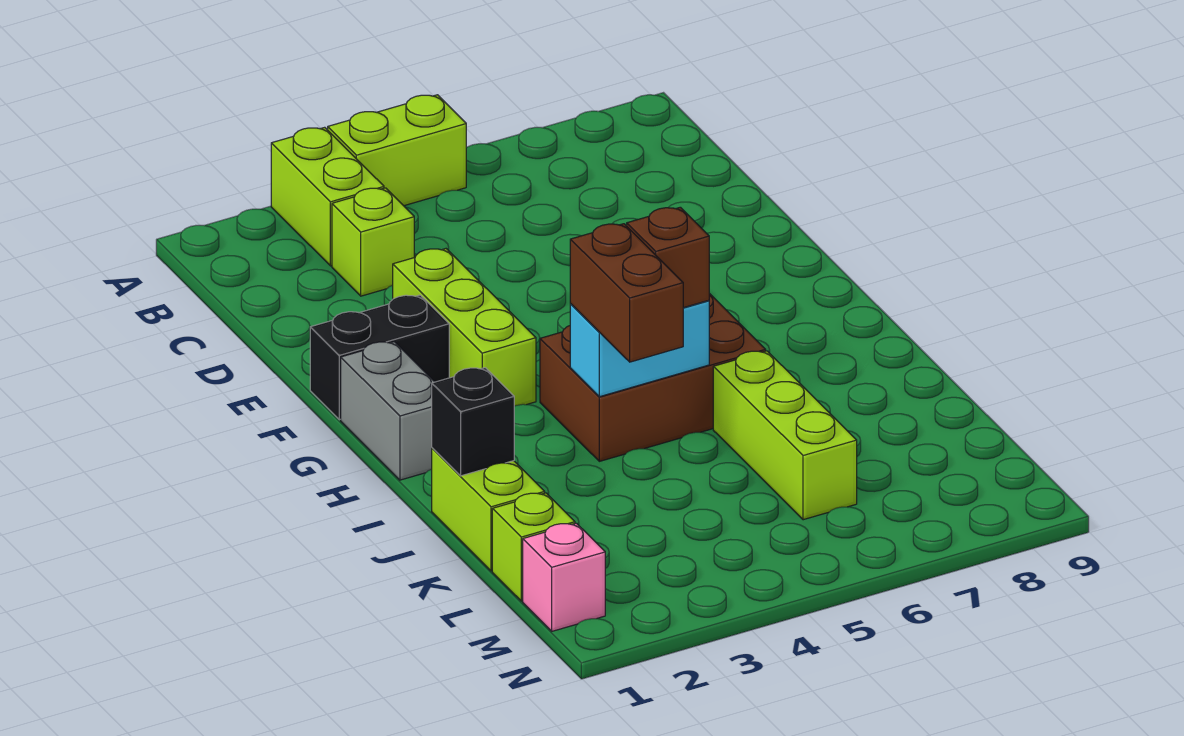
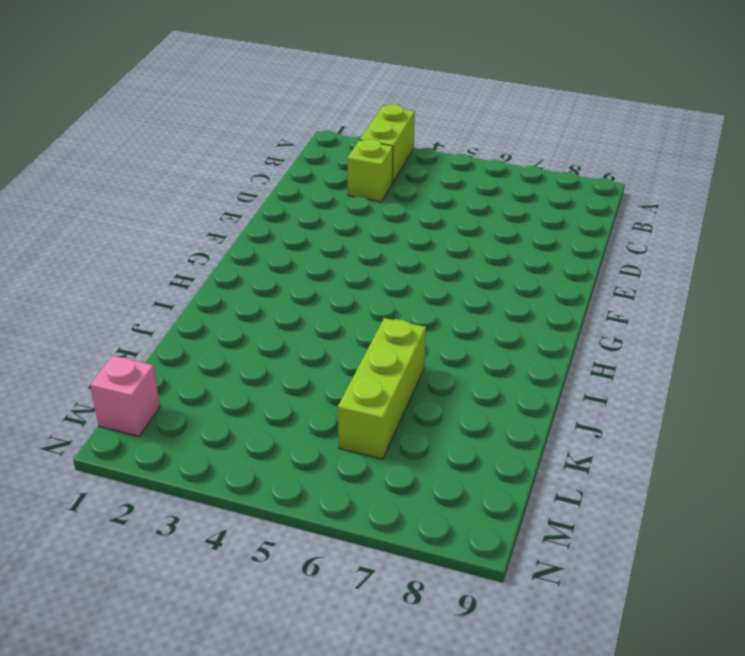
none -> lime brick A4:A5 level 1
none -> lime brick E3:G3 level 1
none -> black brick F1:F2 level 1

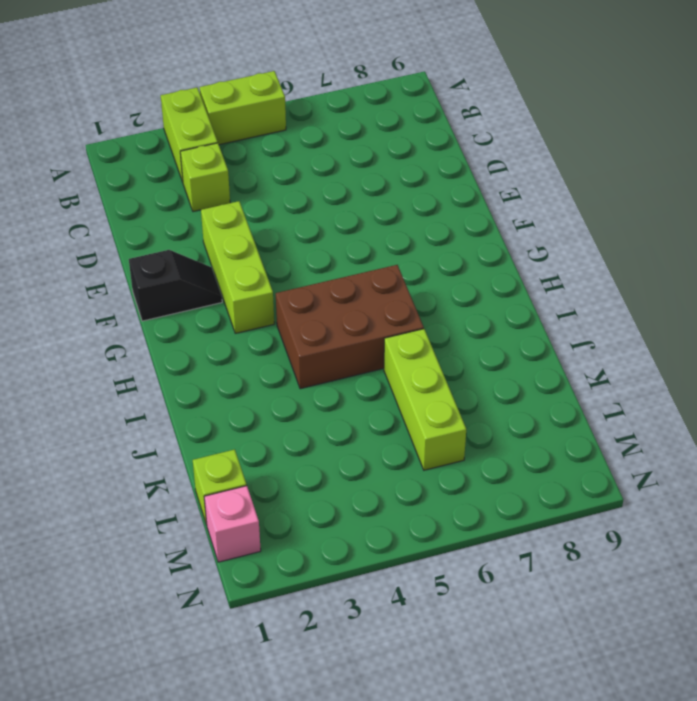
black slope F1:F2 level 1 top 1 -> black brick F1:F2 level 1
none -> grey brick G1:H1 level 1
none -> lime brick J1:K1 level 1
none -> cyan brick I4:I5 level 2

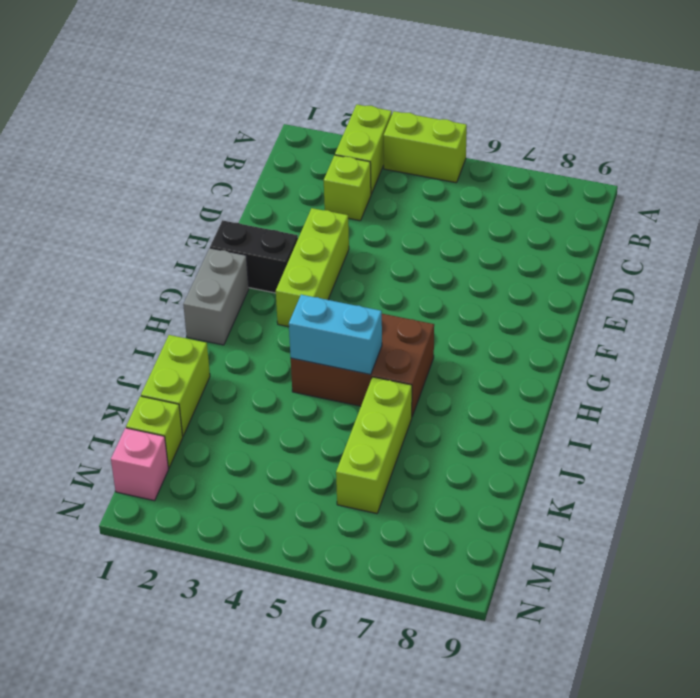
none -> black brick J1 level 2
none -> brown brick I4:J4 level 3
none -> brown brick I5 level 3

